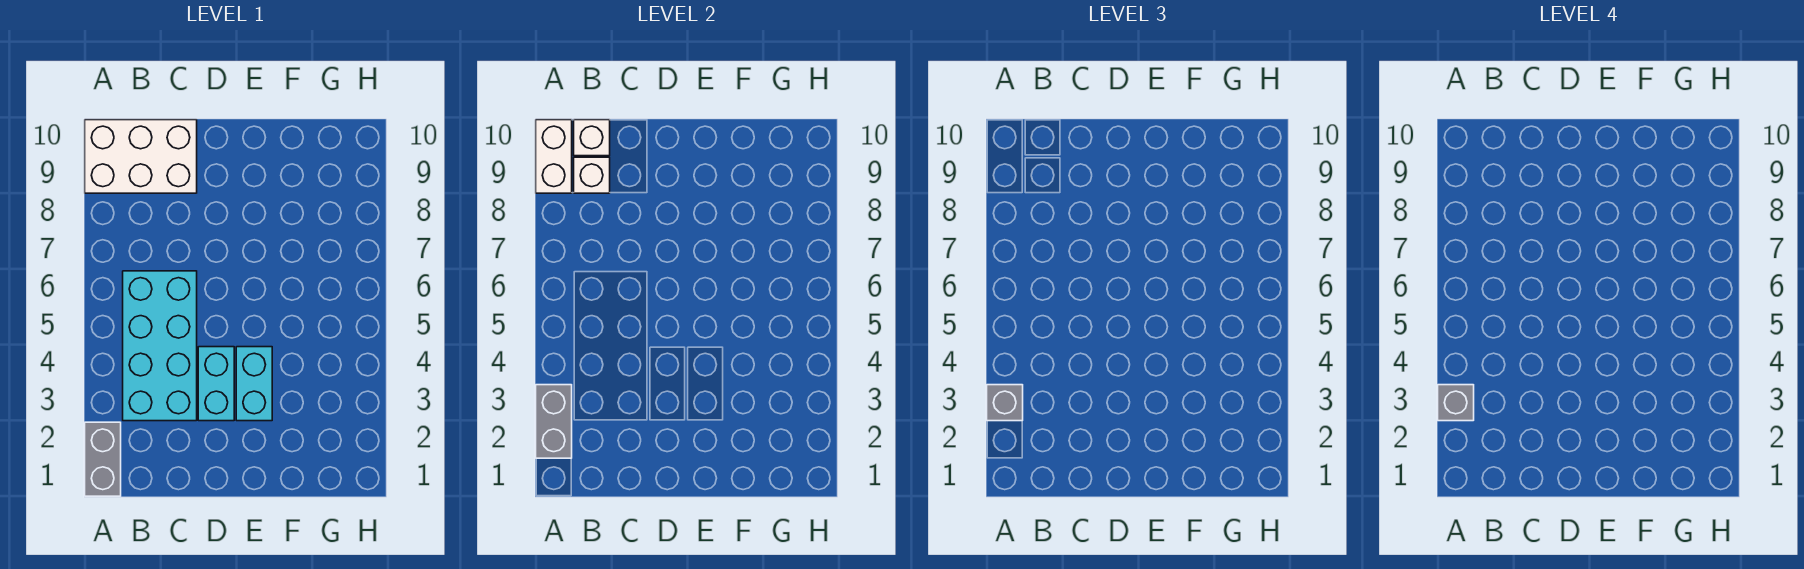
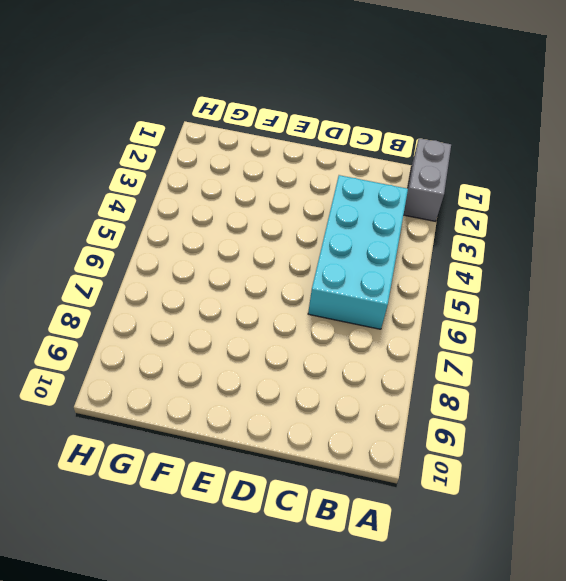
none -> white brick A9:C10 level 1
none -> cyan brick D3:D4 level 1

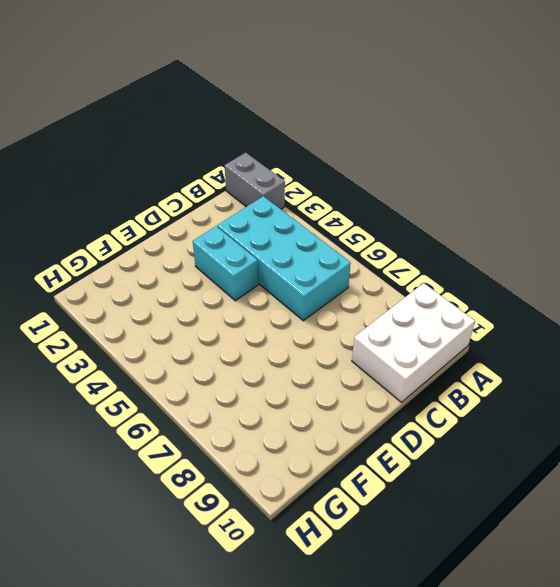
none -> cyan brick E3:E4 level 1
none -> grey brick A2:A3 level 2

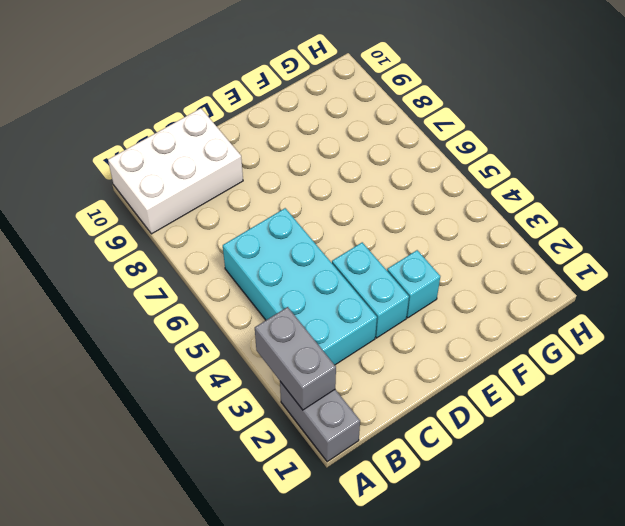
cyan brick E3 level 1 -> cyan brick E3:E4 level 1
none -> white brick A9:A10 level 2
none -> white brick B9 level 2

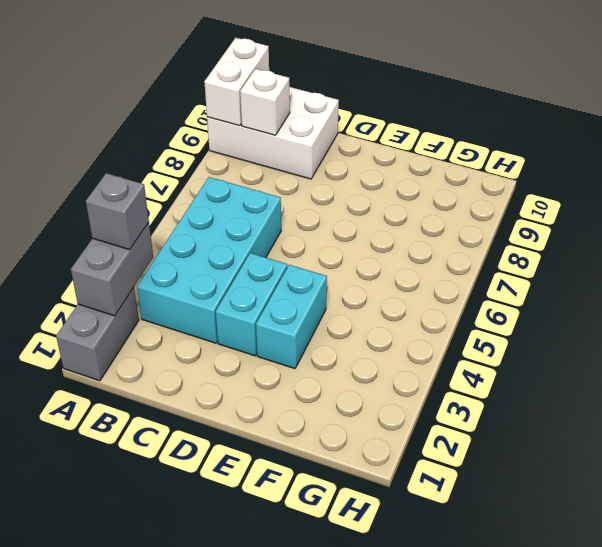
none -> white brick B10 level 2
none -> grey brick A3 level 4

